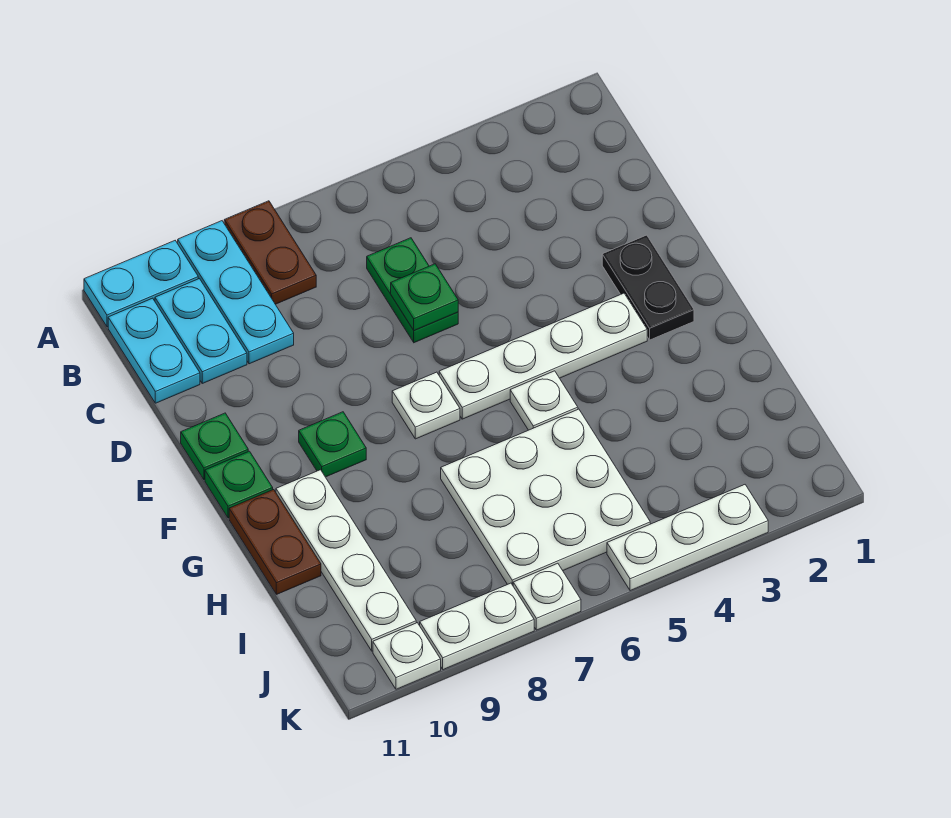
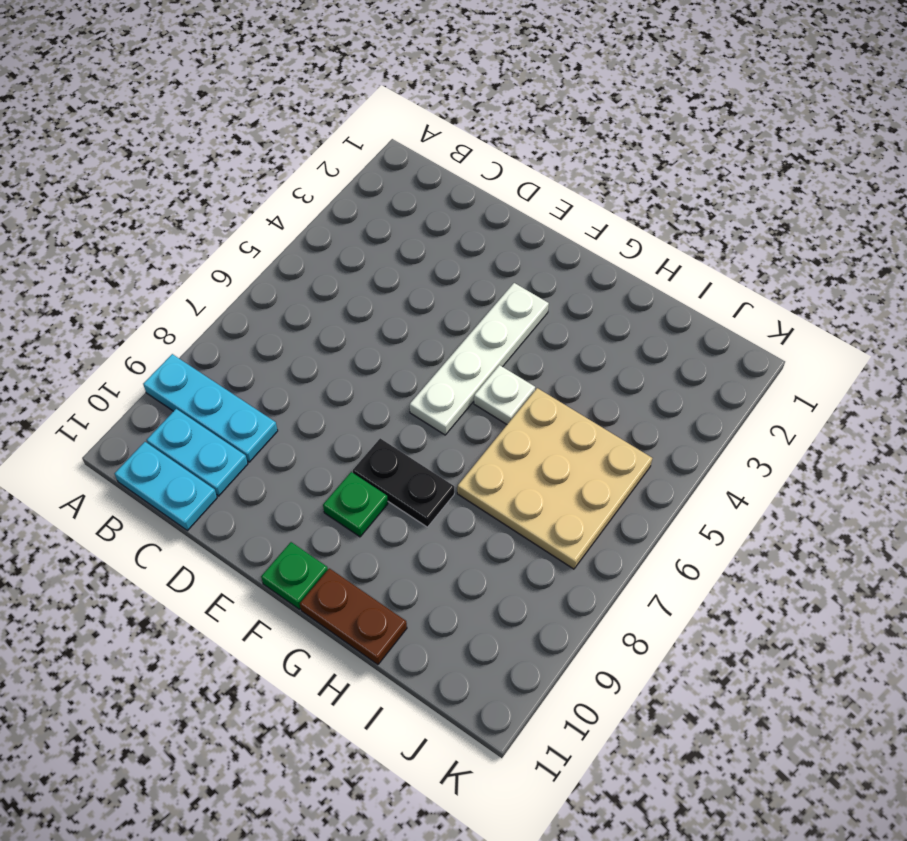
black plate F8:G8 level 1 -> black plate E2:F2 level 1
tan plate H5:J7 level 1 -> white plate H5:J7 level 1
none -> brown plate A8:B8 level 1
none -> cyan plate A10:A11 level 1
none -> green plate C6:D6 level 1

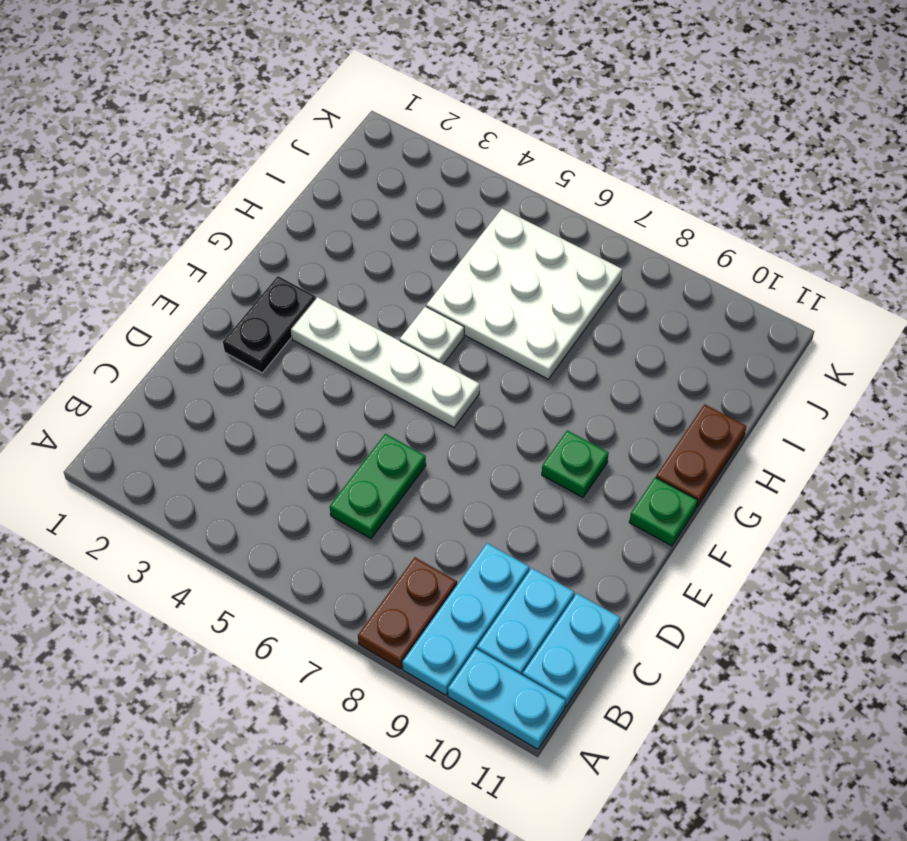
none -> green plate E11 level 1
none -> white plate F7 level 1
none -> white plate G10:J10 level 1

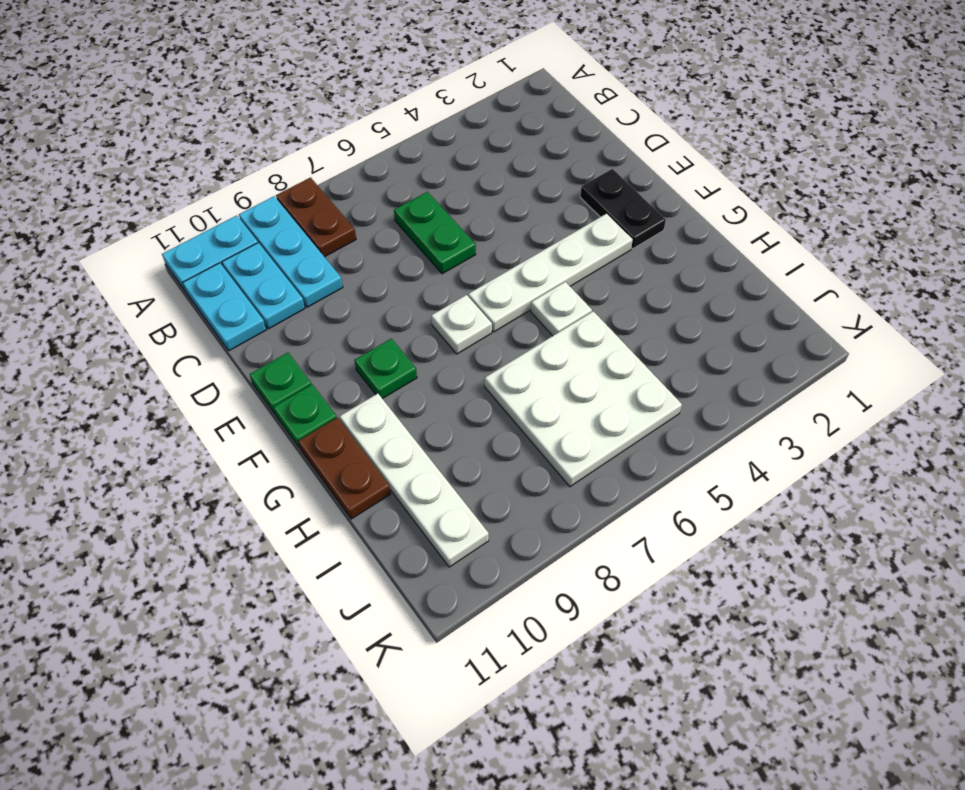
none -> white plate K3:K5 level 1
none -> white plate K7 level 1
none -> white plate K8:K9 level 1

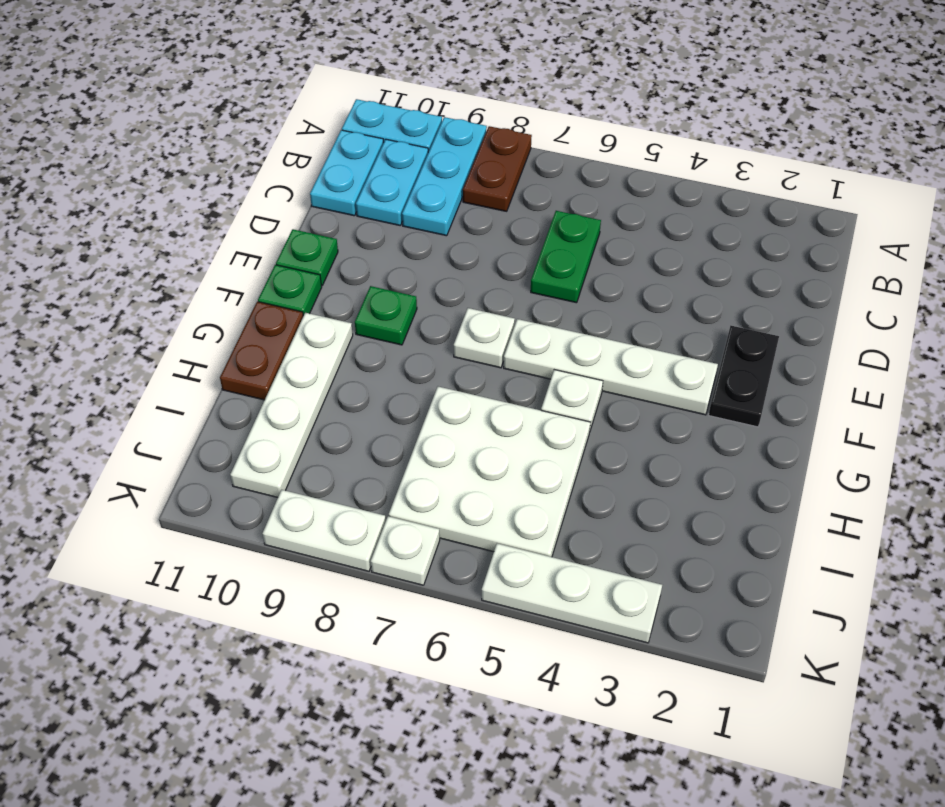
none -> white plate K10 level 1
none -> green plate D6 level 2

